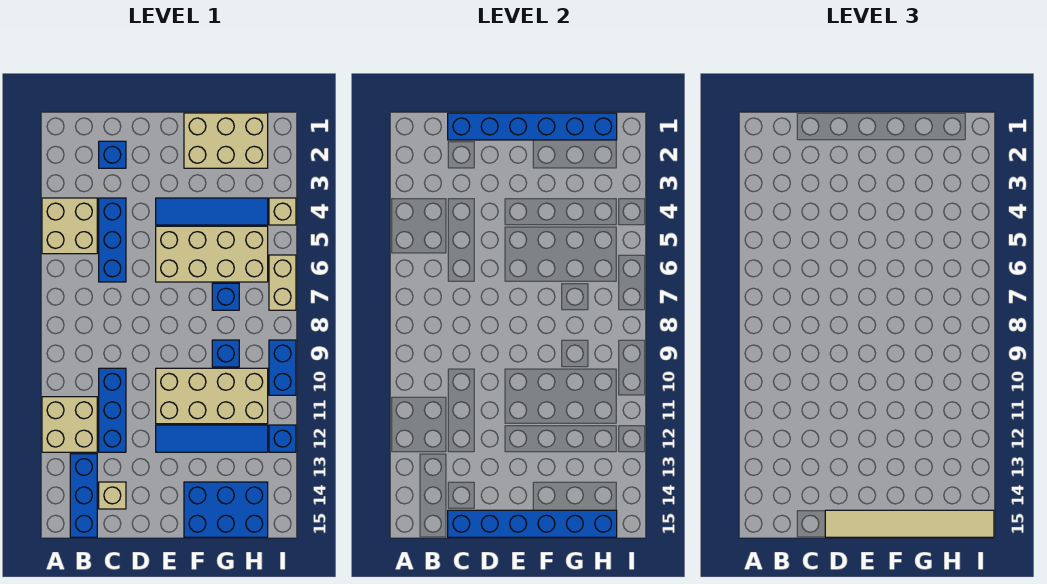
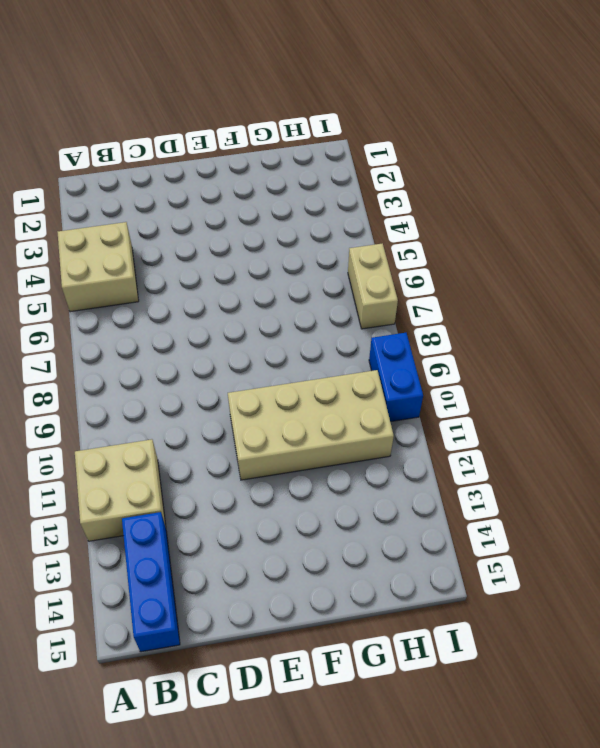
none -> blue brick C2 level 1
none -> blue brick C4:C6 level 1
none -> blue brick C10:C12 level 1

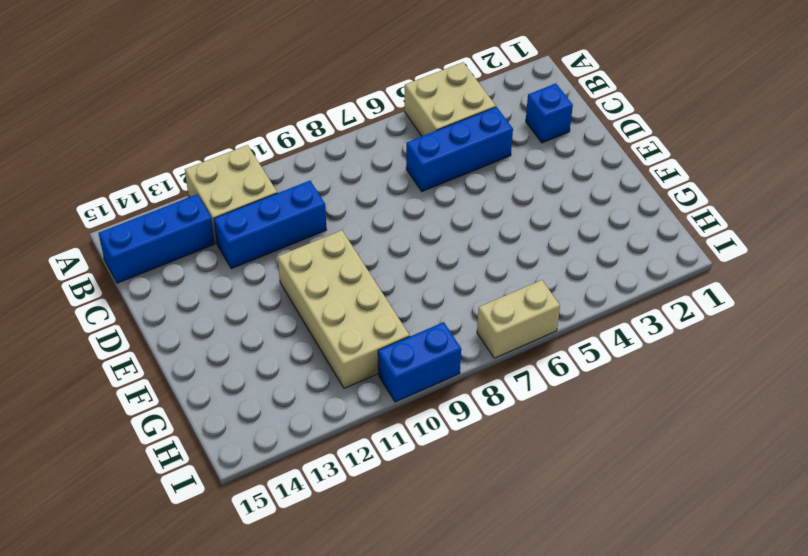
none -> tan brick C14 level 1
none -> blue tile E4:H4 level 1
none -> tan brick E5:H6 level 1

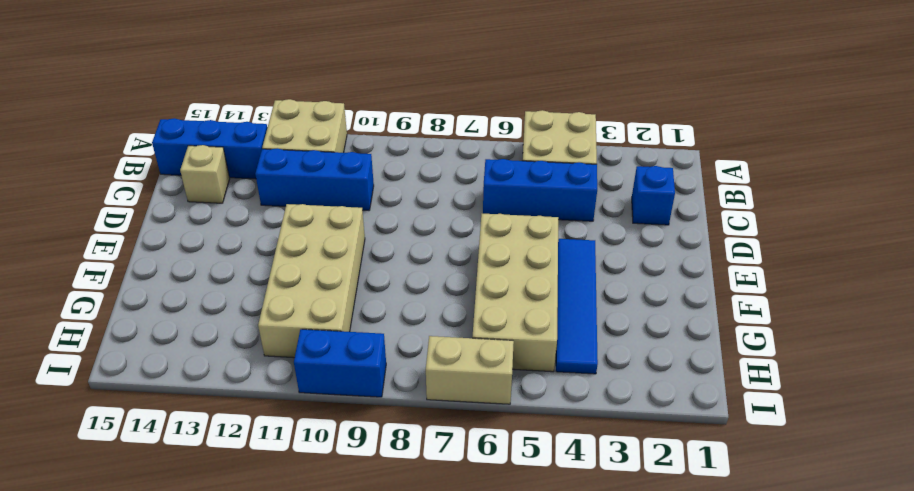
none -> blue tile E12:H12 level 1
none -> tan brick F1:H2 level 1
none -> blue brick F14:H15 level 1

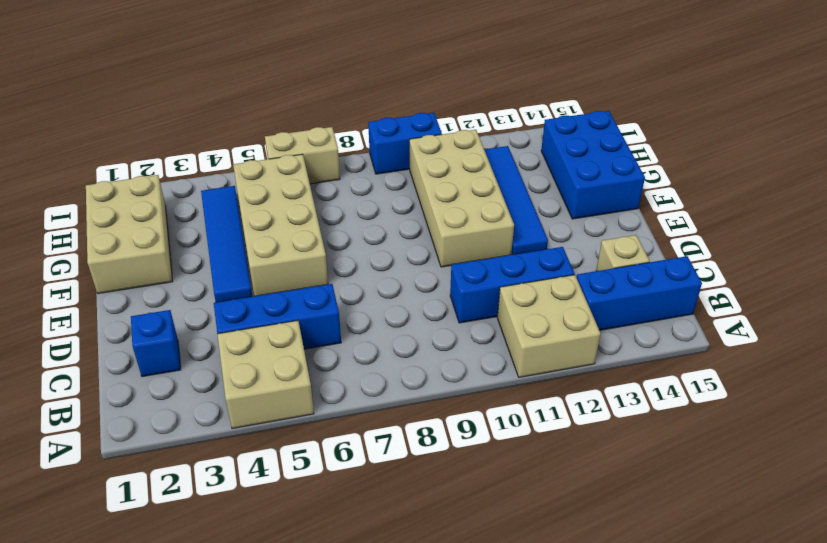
none -> blue brick G7 level 1
none -> blue brick G9 level 1
none -> tan brick I4 level 1

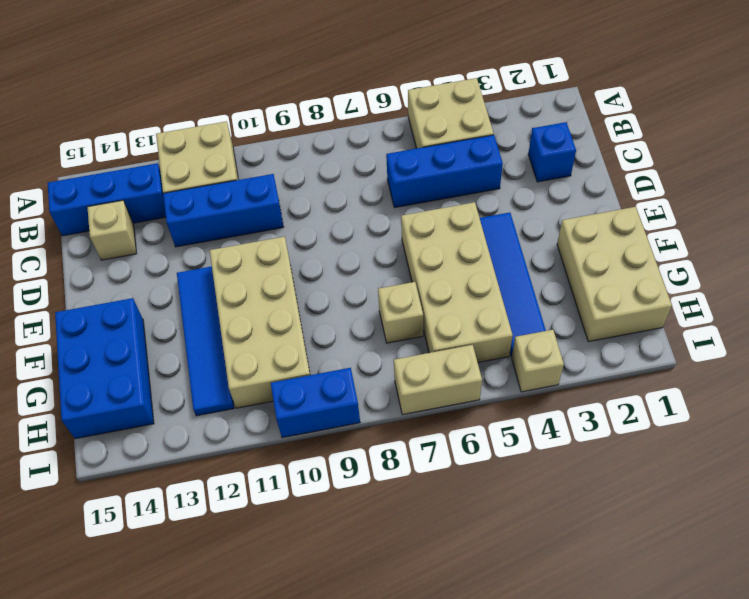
tan brick G7 level 1 -> blue brick G7 level 1
none -> blue brick G9 level 1
none -> blue brick I12 level 1
none -> blue brick C1:H1 level 2

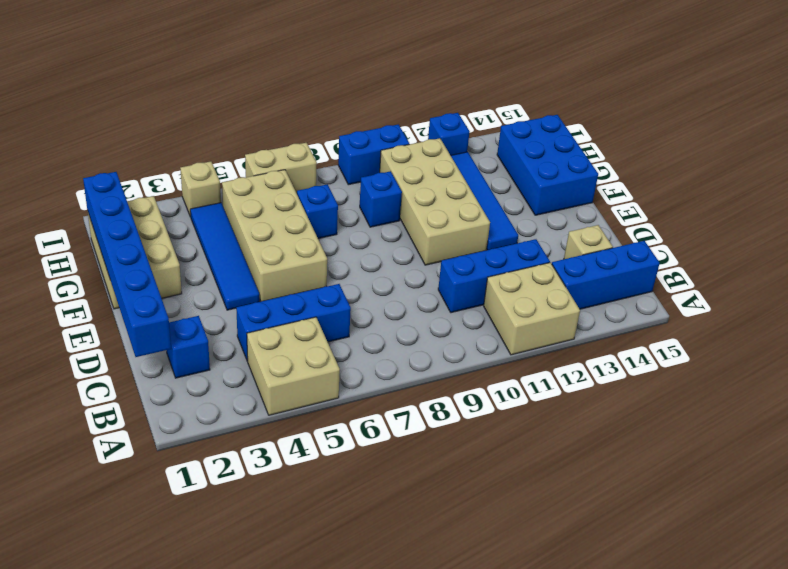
none -> blue brick C15:H15 level 2
none -> tan tile D15:I15 level 3

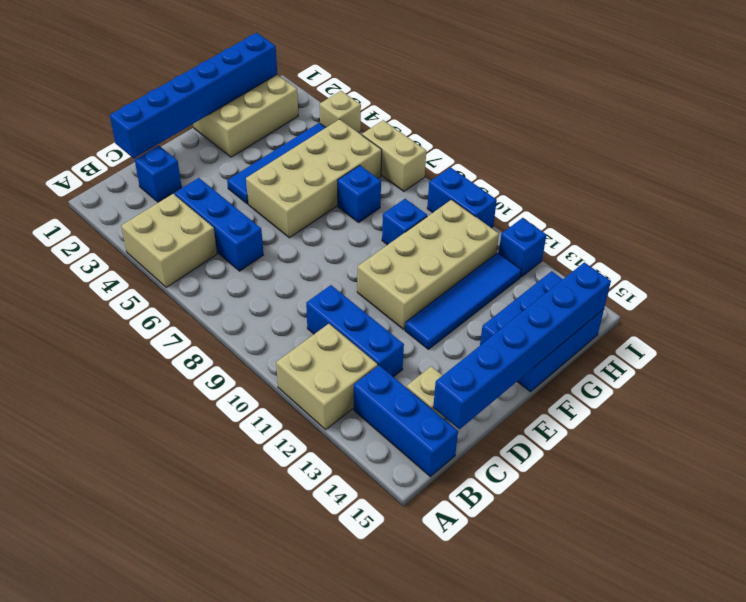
none -> tan tile D15:I15 level 3

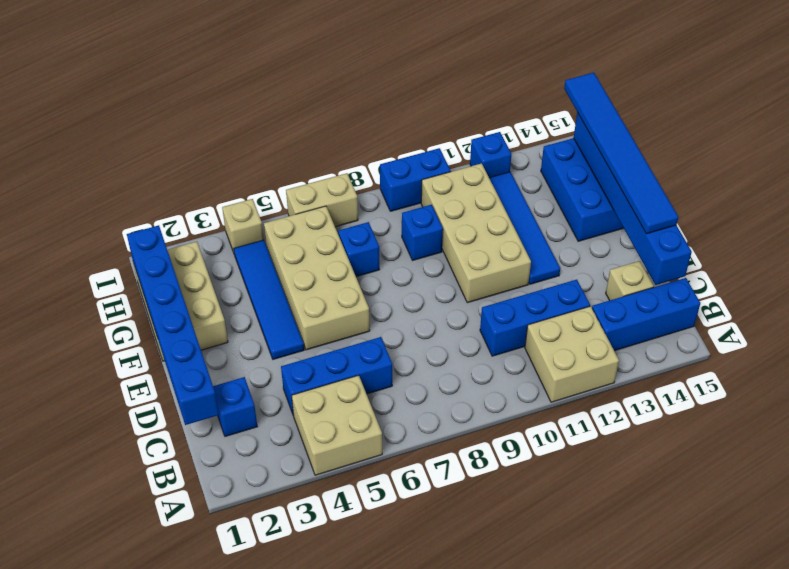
blue tile D15:I15 level 3 -> tan tile D15:I15 level 3

